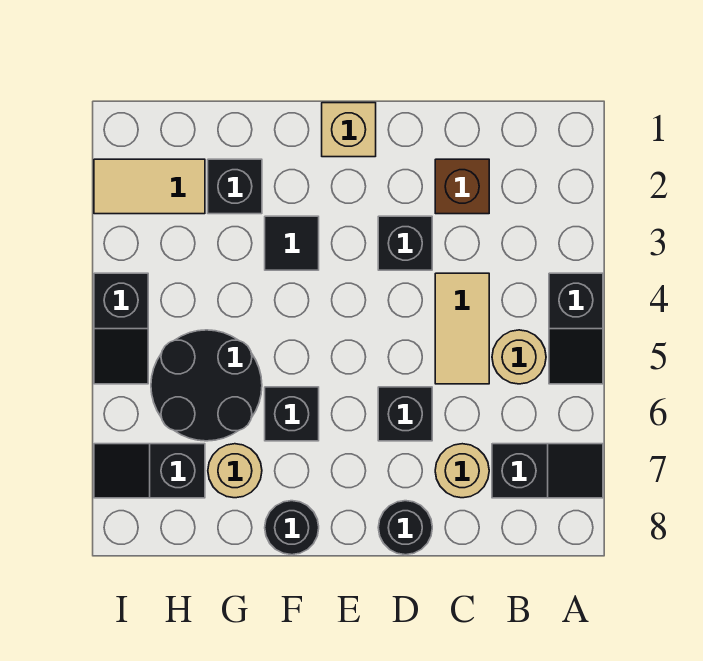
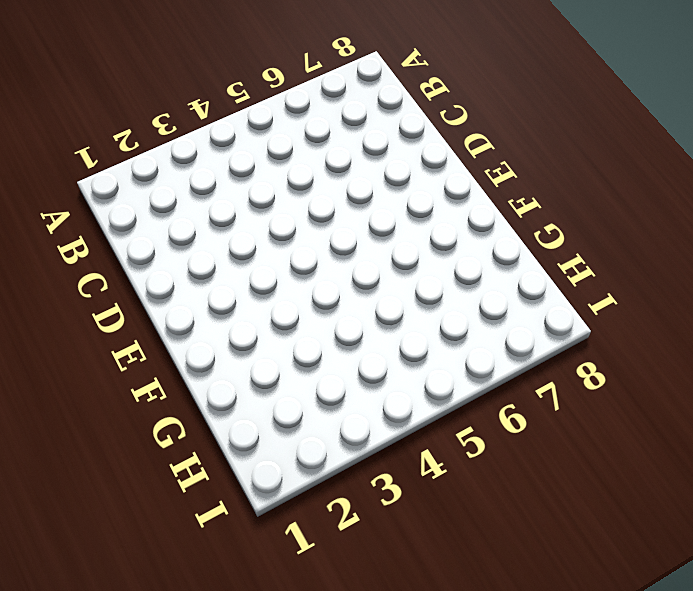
none -> black slope A4:A5 level 1 top 4
none -> black slope A7:B7 level 1 top B
none -> tan round brick B5 level 1

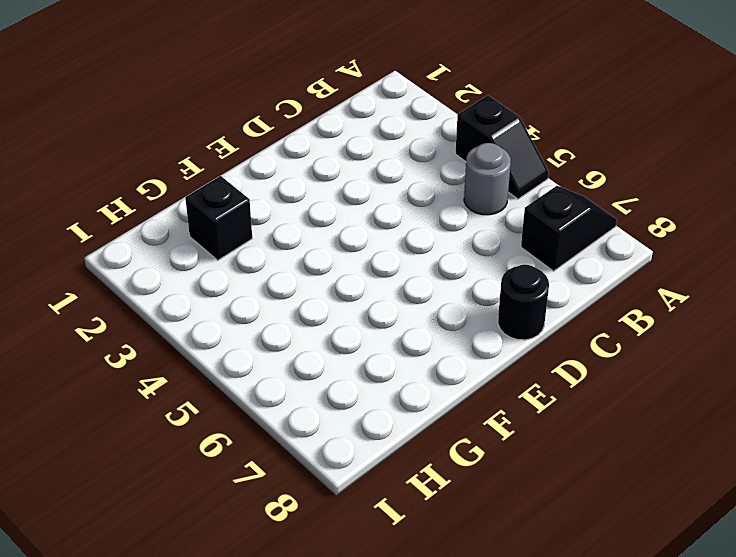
grey round brick B5 level 1 -> tan round brick B5 level 1
none -> brown brick C2 level 1
none -> tan tile C4:C5 level 1
none -> tan round brick C7 level 1

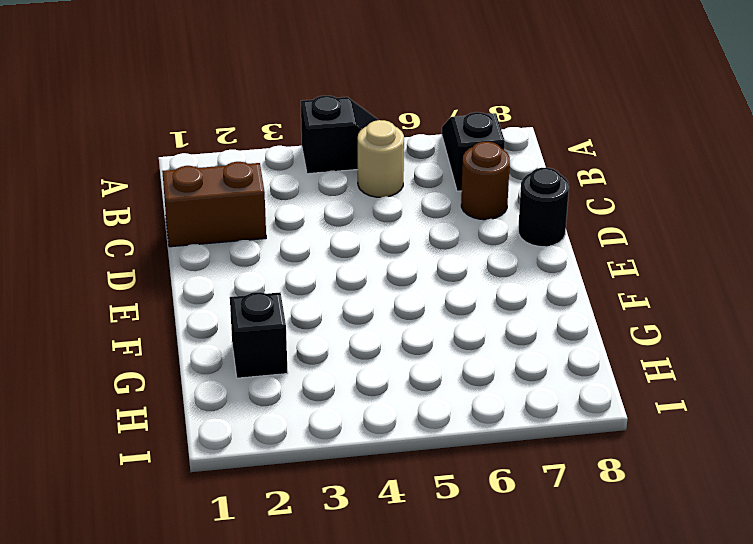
brown brick C1:C2 level 1 -> brown brick C2 level 1
brown round brick C7 level 1 -> tan round brick C7 level 1
none -> tan tile C4:C5 level 1
none -> black brick D3 level 1
none -> black brick D6 level 1

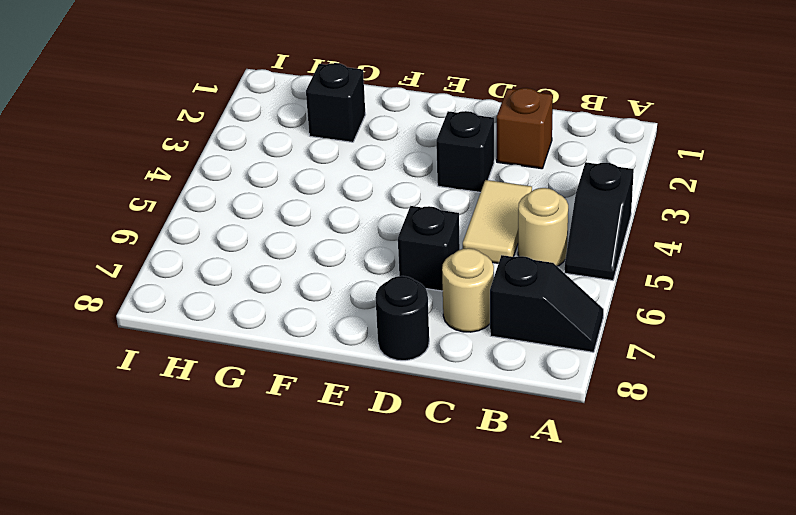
none -> tan brick E1 level 1
none -> black tile F3 level 1
none -> black brick F6 level 1

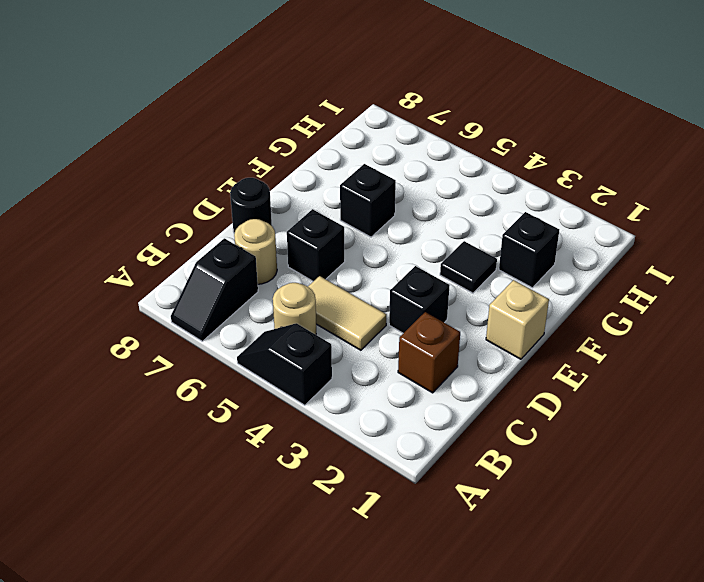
none -> black round brick F8 level 1
none -> black round brick G5:H6 level 1
none -> tan round brick G7 level 1

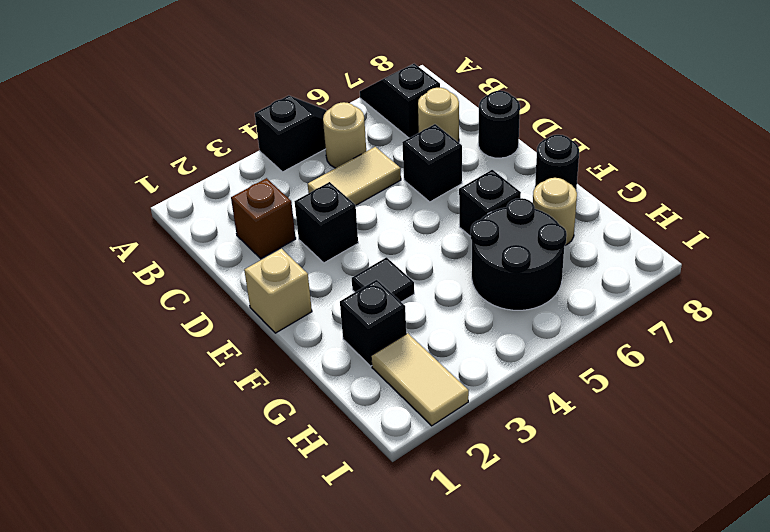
none -> black slope H7:I7 level 1 top H
none -> black slope I4:I5 level 1 top 4

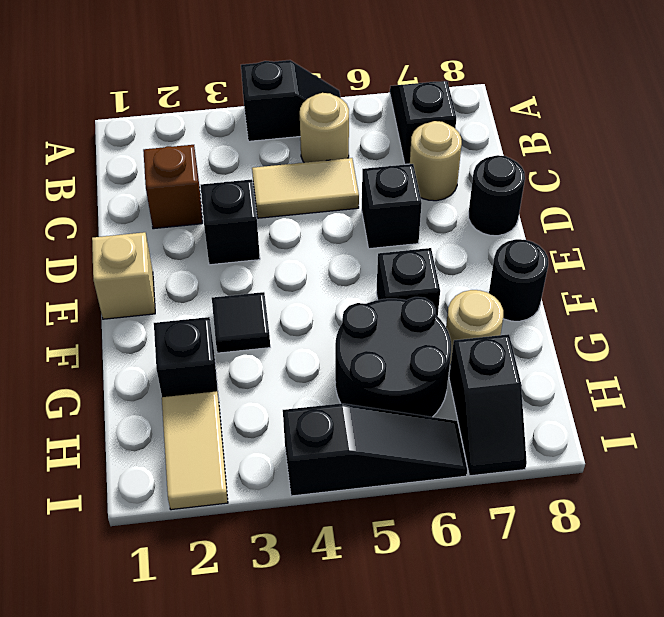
black slope I4:I6 level 1 top 4 -> black slope I4:I5 level 1 top 4

